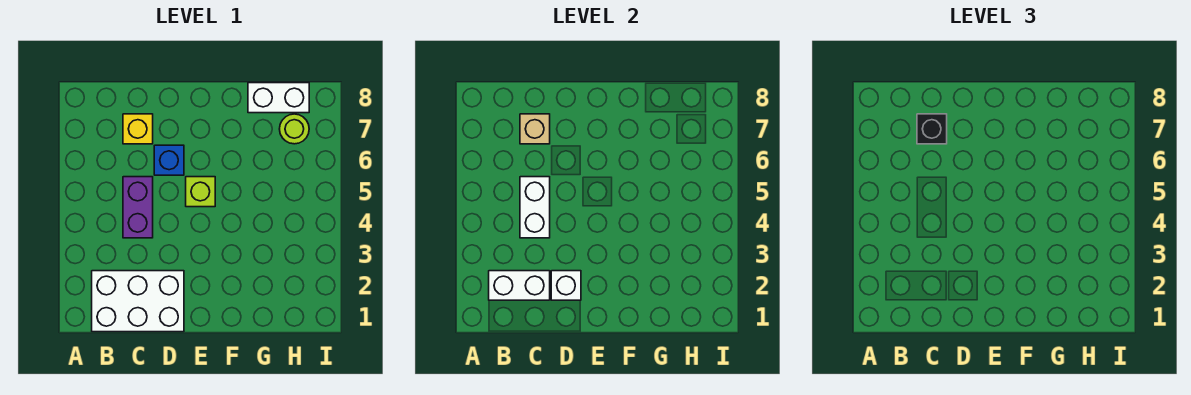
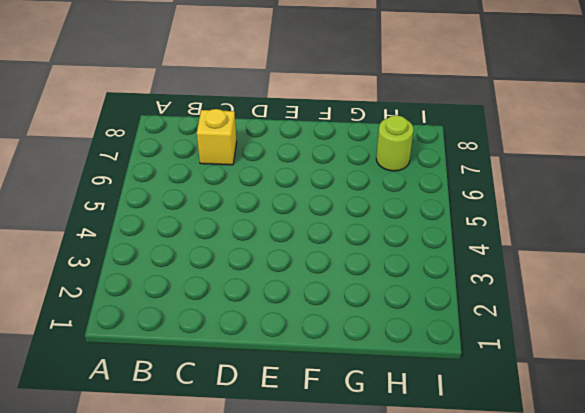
none -> white brick B1:D2 level 1
none -> purple brick C4:C5 level 1
none -> blue brick D6 level 1

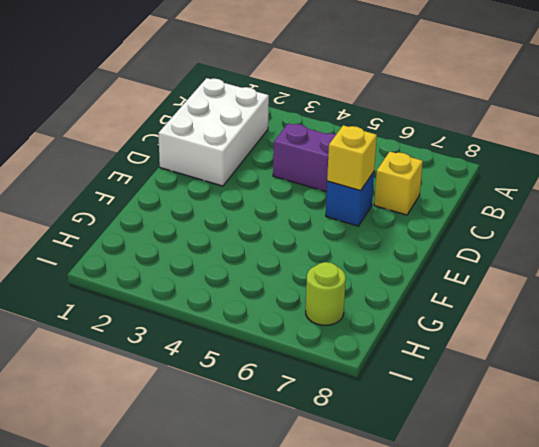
yellow brick D6 level 2 -> none
none -> lime brick E5 level 1
none -> white brick G8:H8 level 1
none -> white brick B2:C2 level 2

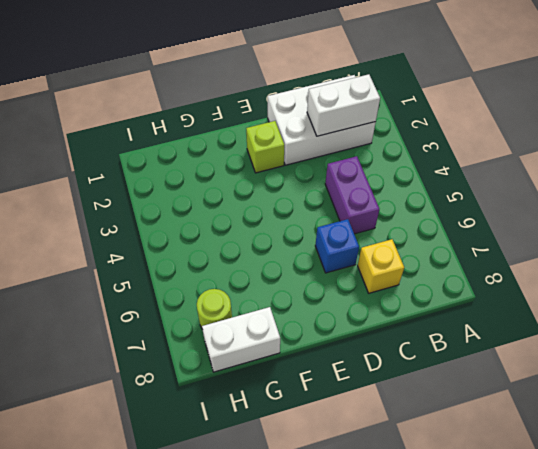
lime brick E2 level 1 -> lime brick E5 level 1
none -> white brick C4:C5 level 2
none -> tan brick C7 level 2
none -> white brick D2 level 2

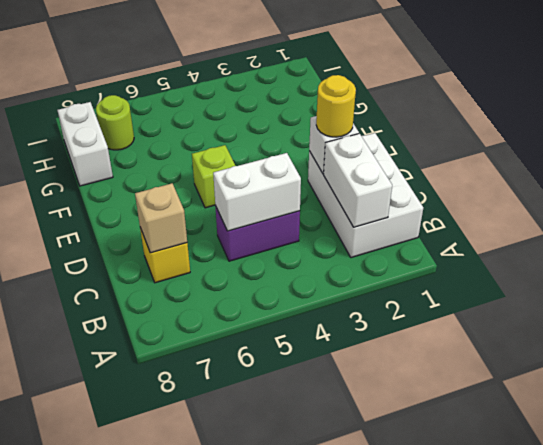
yellow round brick D2 level 3 -> none
none -> blue brick D6 level 1
none -> black brick C7 level 3

